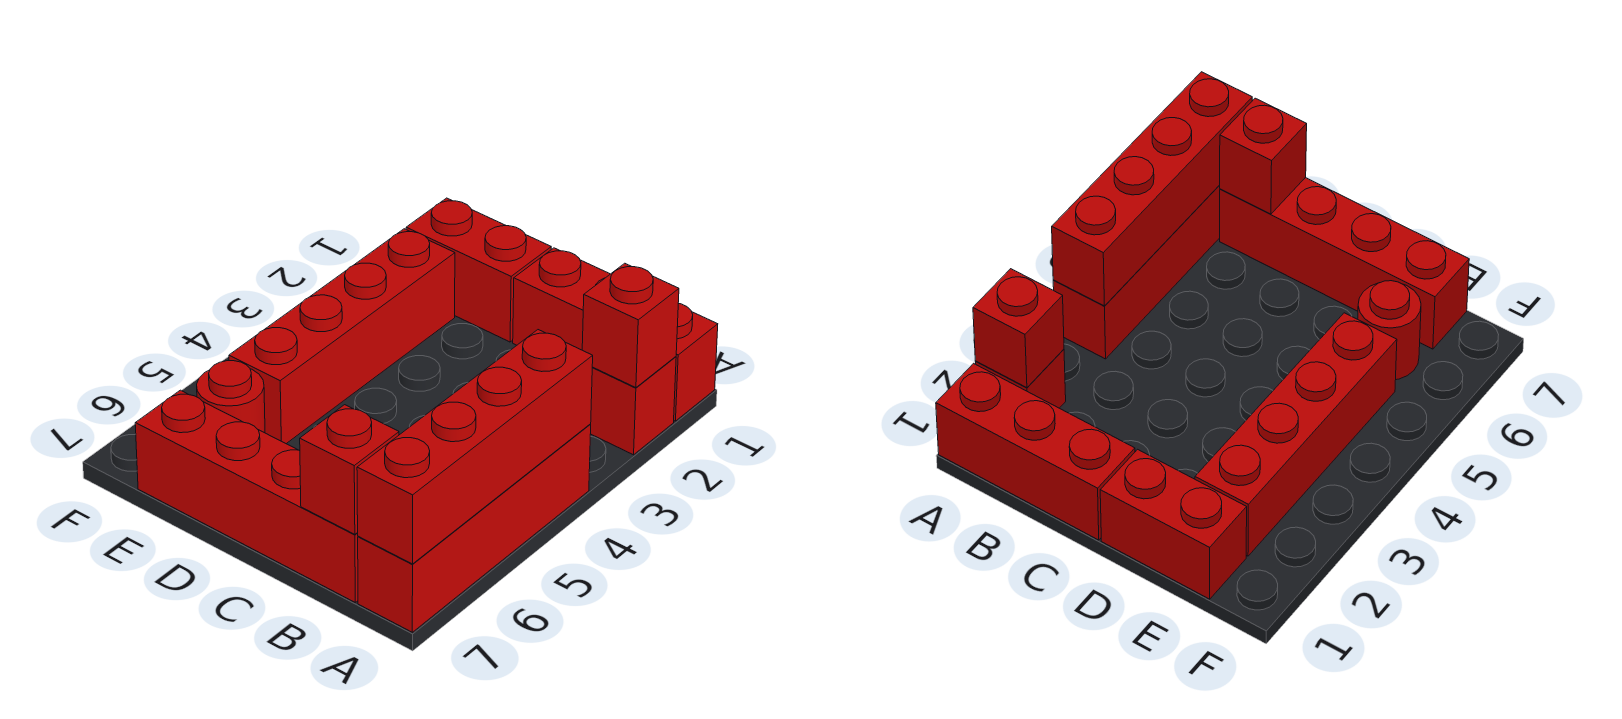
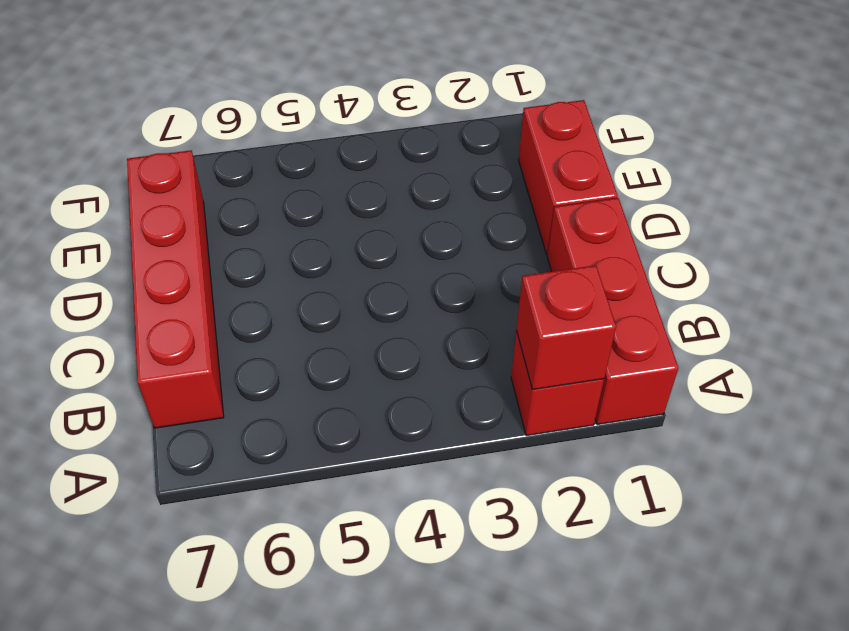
none -> red brick A4:A7 level 1
none -> red brick E2:E5 level 1

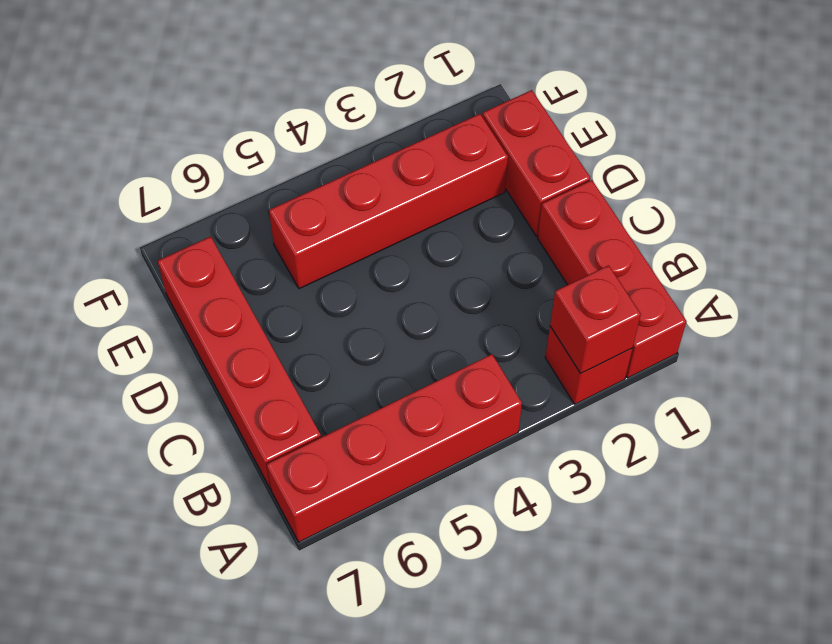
none -> red round brick E6 level 1
none -> red brick A4:A7 level 2

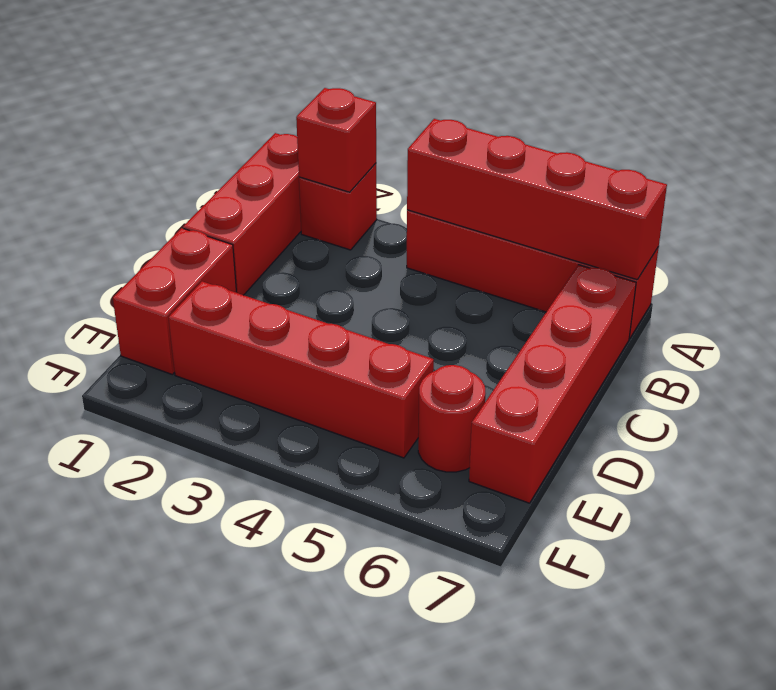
none -> red brick B7 level 2

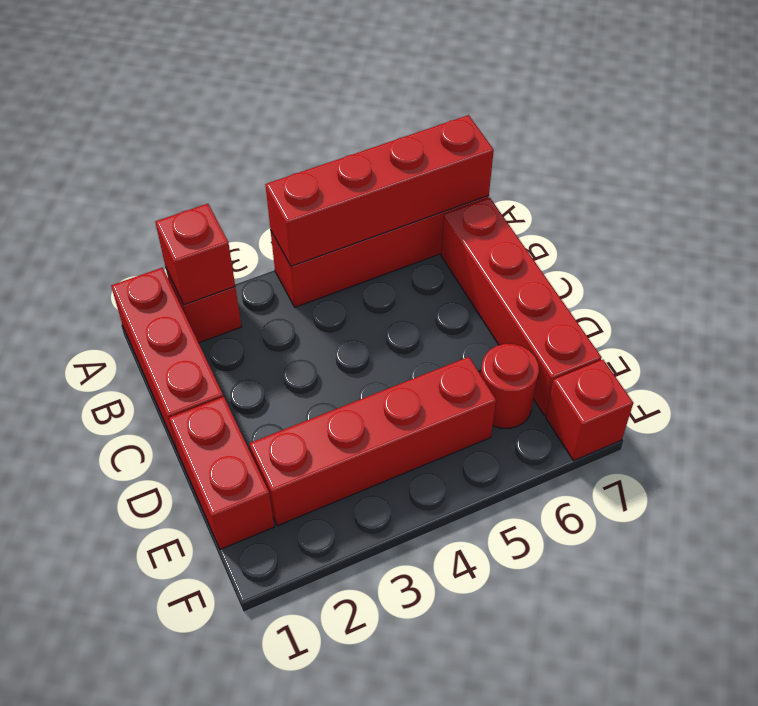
red brick F7 level 1 -> red brick B7 level 2

